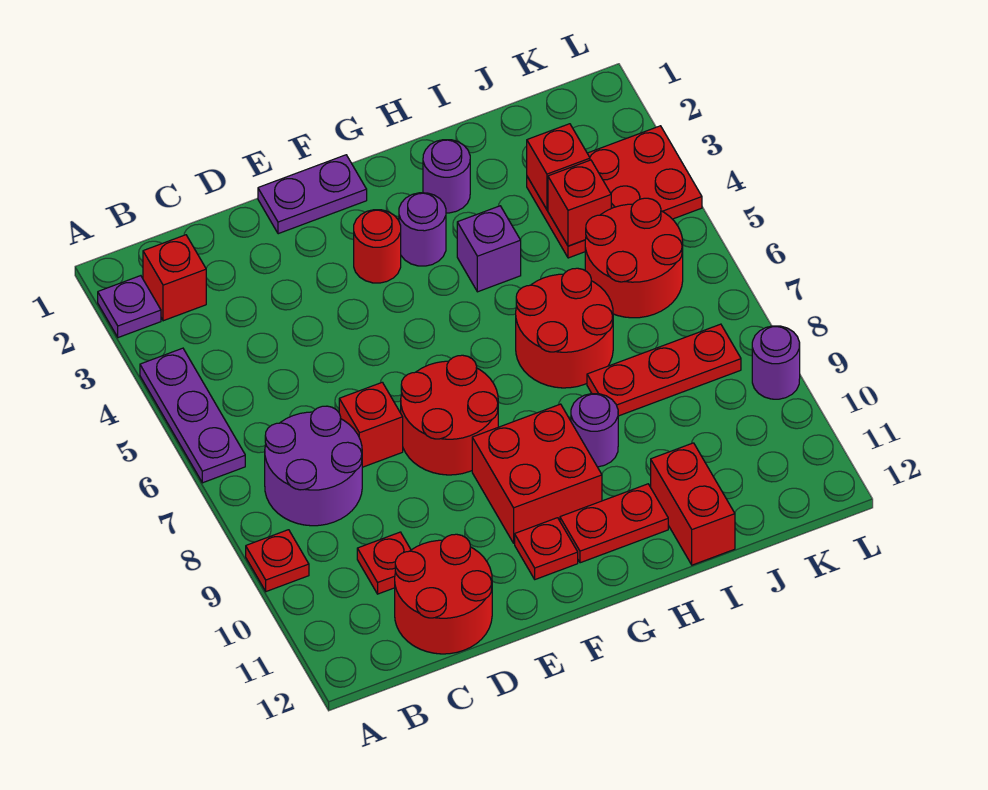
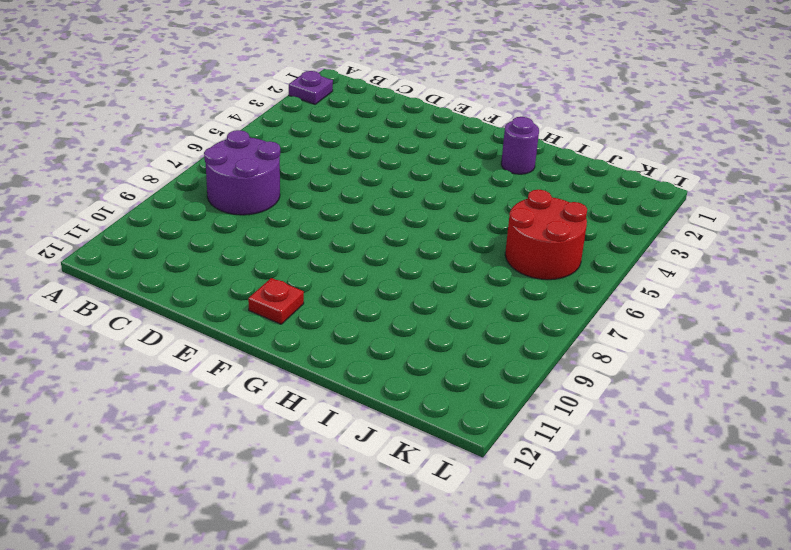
none -> purple plate A4:A6 level 1
none -> red plate A9 level 1
none -> red brick B2 level 1

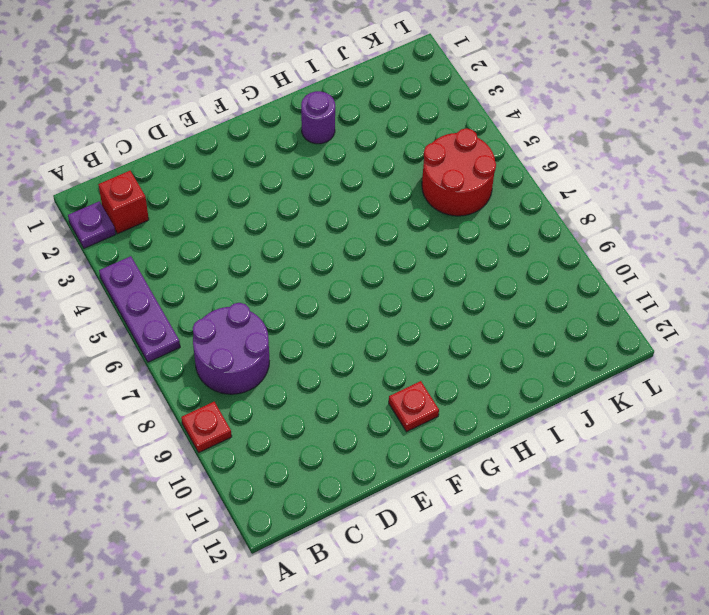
none -> red plate C10 level 1
none -> red round brick C11:D12 level 1
none -> red brick D7 level 1

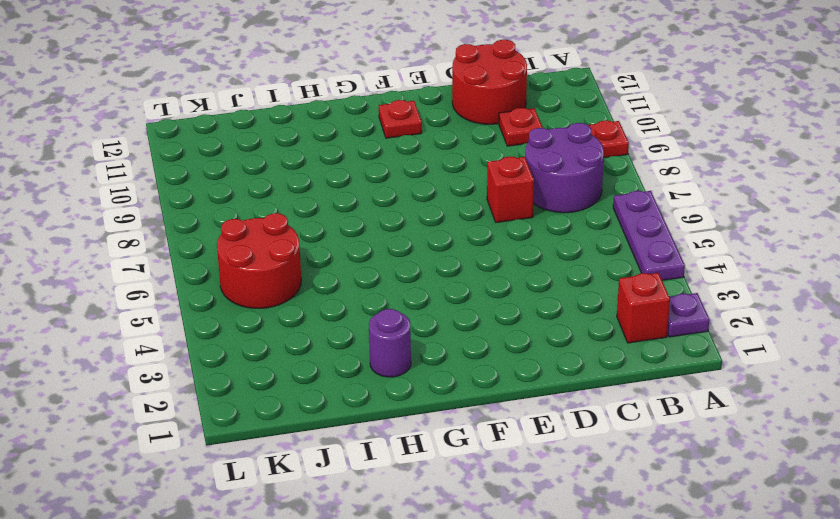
none -> purple plate E1:F1 level 1
none -> red round brick E7:F8 level 1
none -> red round brick F3 level 1

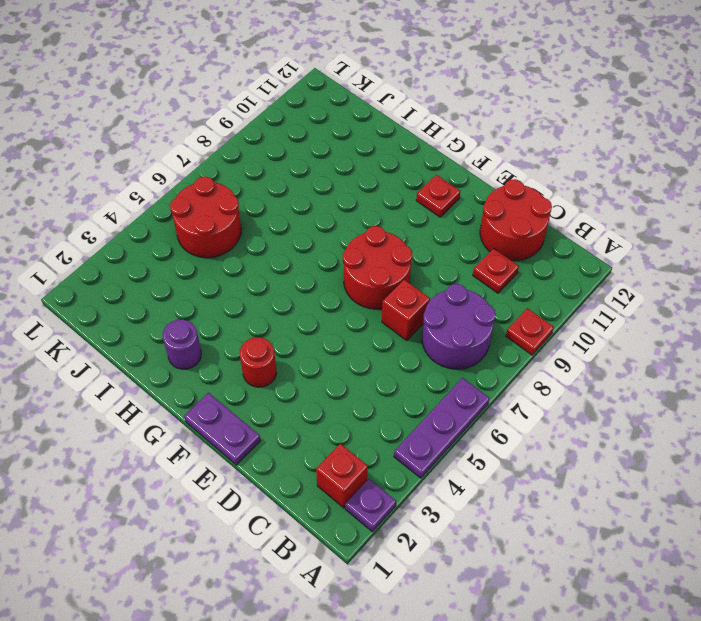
none -> red brick F9:G10 level 1
none -> purple round brick G3 level 1
none -> red plate G11:H11 level 1

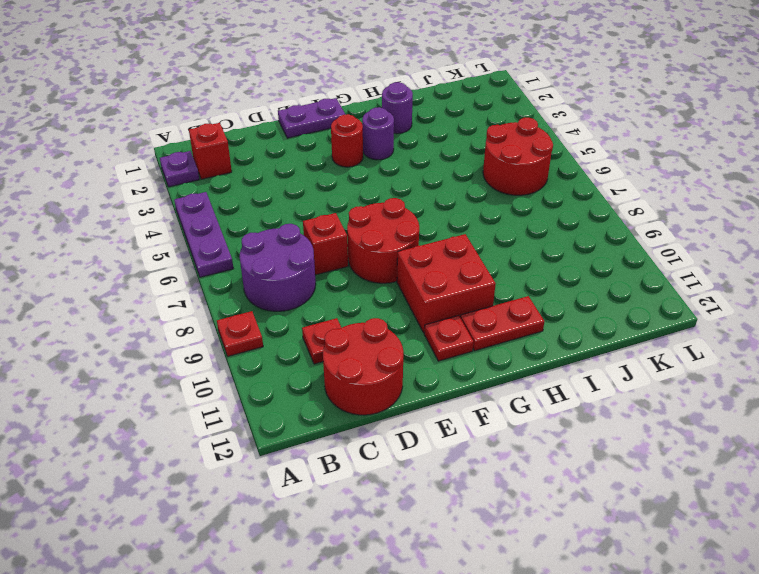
none -> purple brick H4 level 1
none -> red round brick H6:I7 level 1
none -> purple round brick H9 level 1

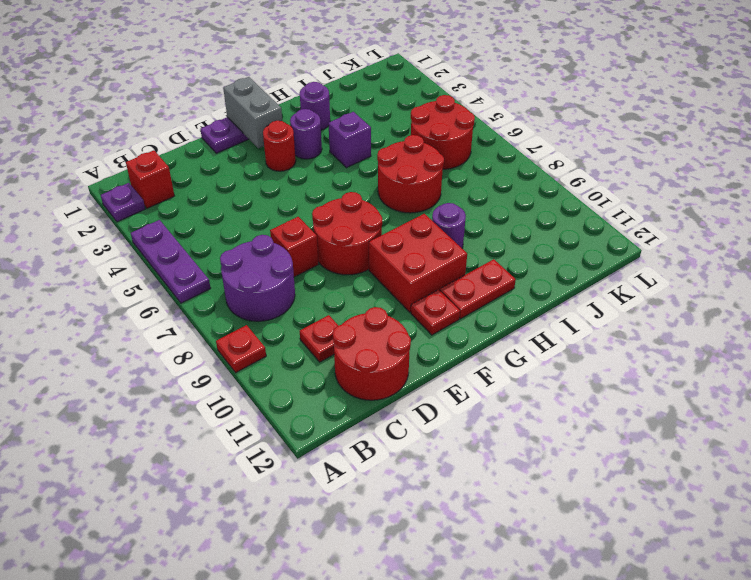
grey brick F1:F2 level 2 -> none
none -> red plate I8:K8 level 1
none -> red brick I11:I12 level 1
none -> red plate J3:L4 level 1

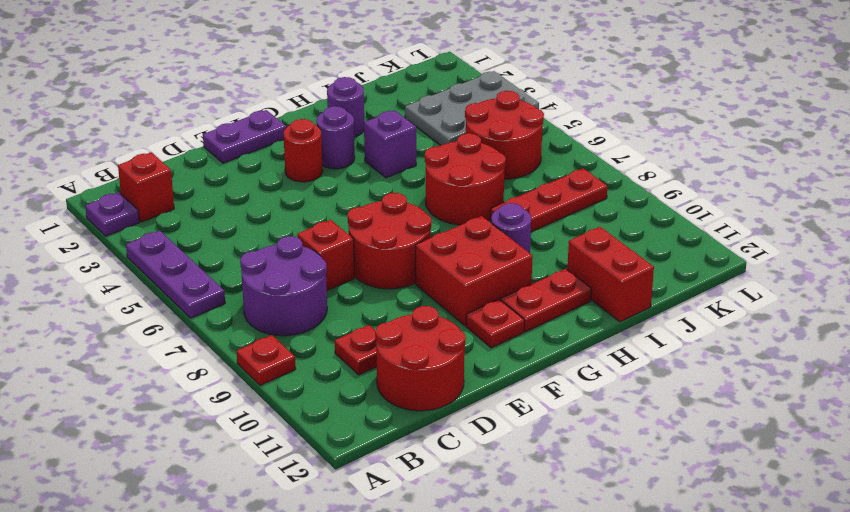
grey plate J3:L4 level 1 -> red plate J3:L4 level 1
none -> purple round brick L9 level 1
none -> red brick J3 level 2
none -> red brick J4 level 2

